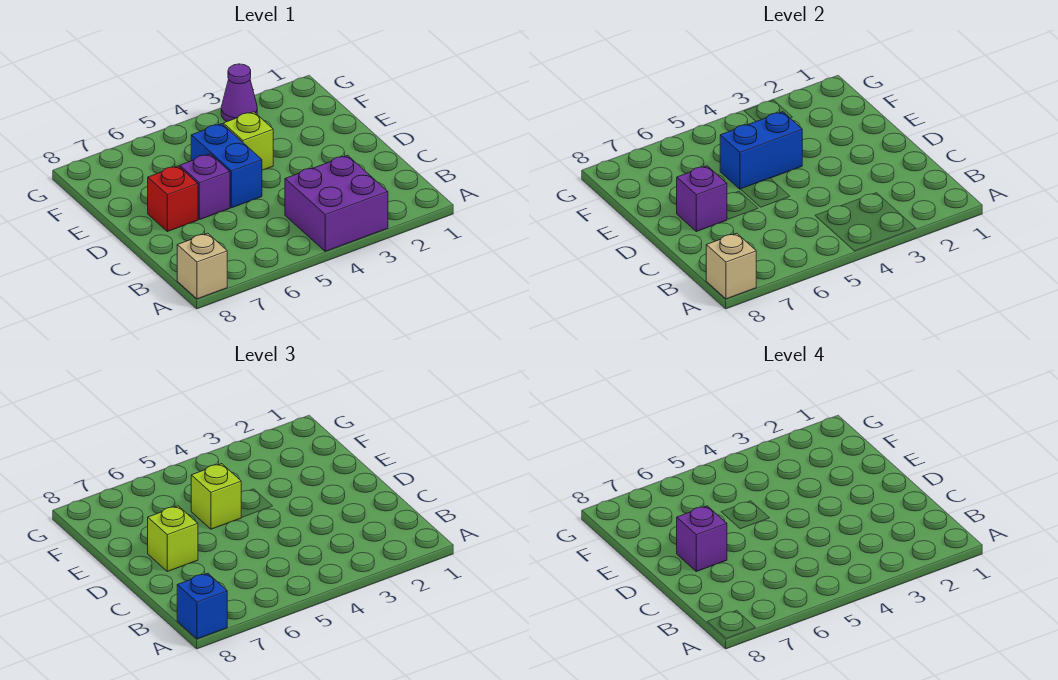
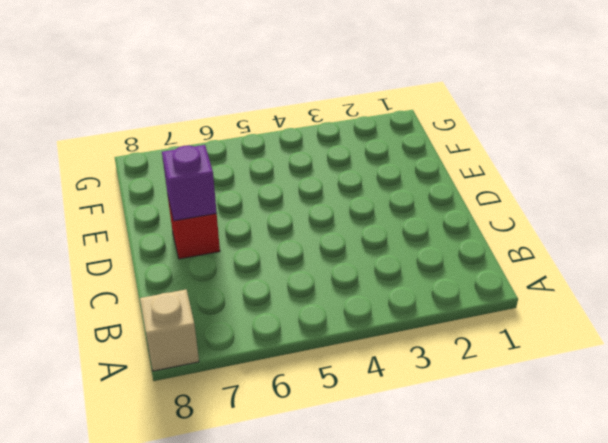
none -> purple brick A3:B4 level 1
none -> blue brick D5:E5 level 1
none -> purple brick D6 level 1

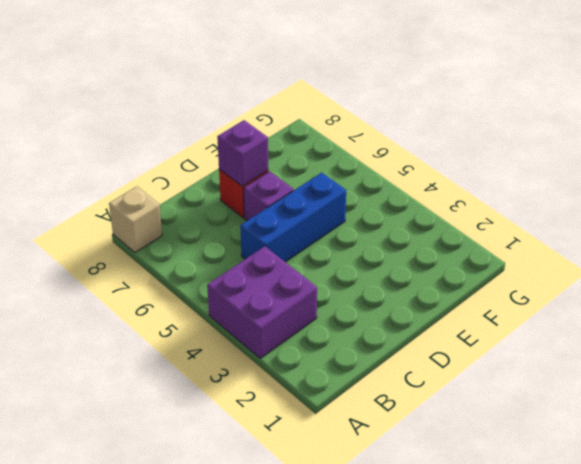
blue brick C5:E5 level 1 -> blue brick D5:E5 level 1
none -> lime brick E4 level 1
none -> purple cone G3 level 1
none -> tan brick A8 level 2

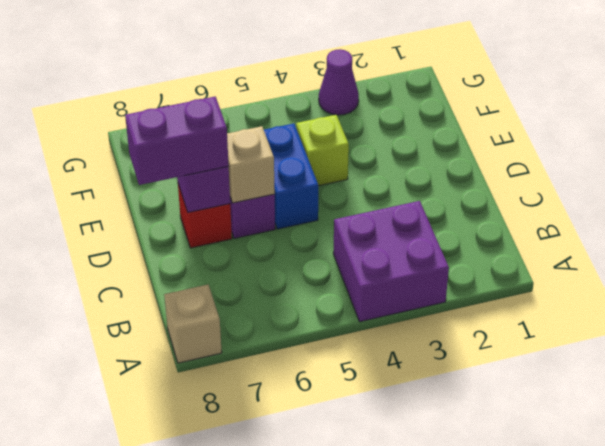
tan brick D6 level 2 -> tan brick A8 level 2
purple brick D7:D8 level 3 -> lime brick D7 level 3
none -> blue brick E4:E5 level 2
none -> blue brick A8 level 3
none -> lime brick E5 level 3

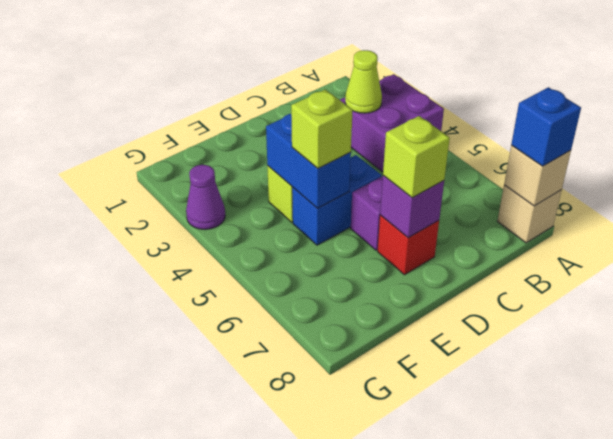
lime cone B3 level 2 -> none
none -> purple brick D7 level 4

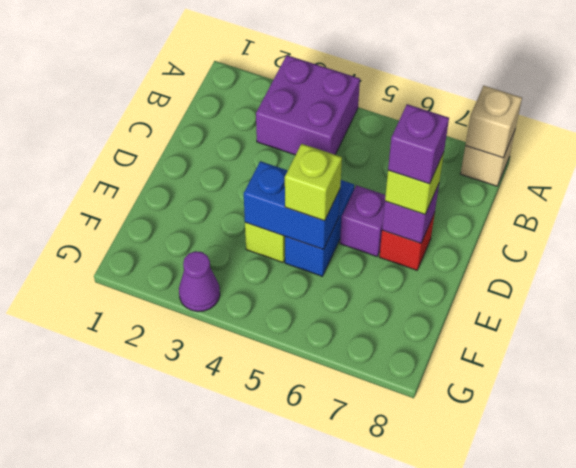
none -> blue brick A8 level 3

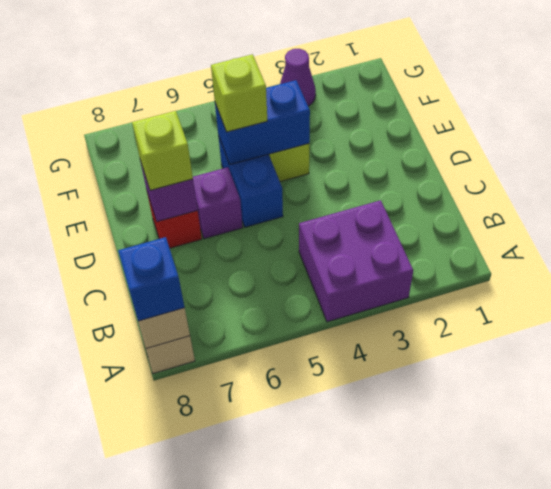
none -> purple brick D7 level 4

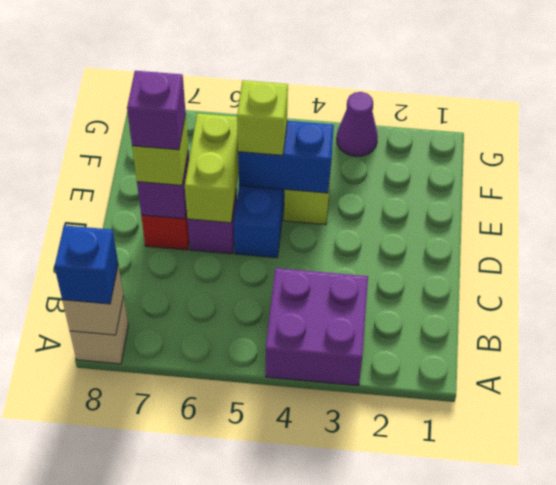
lime brick D6:E6 level 2 -> none

